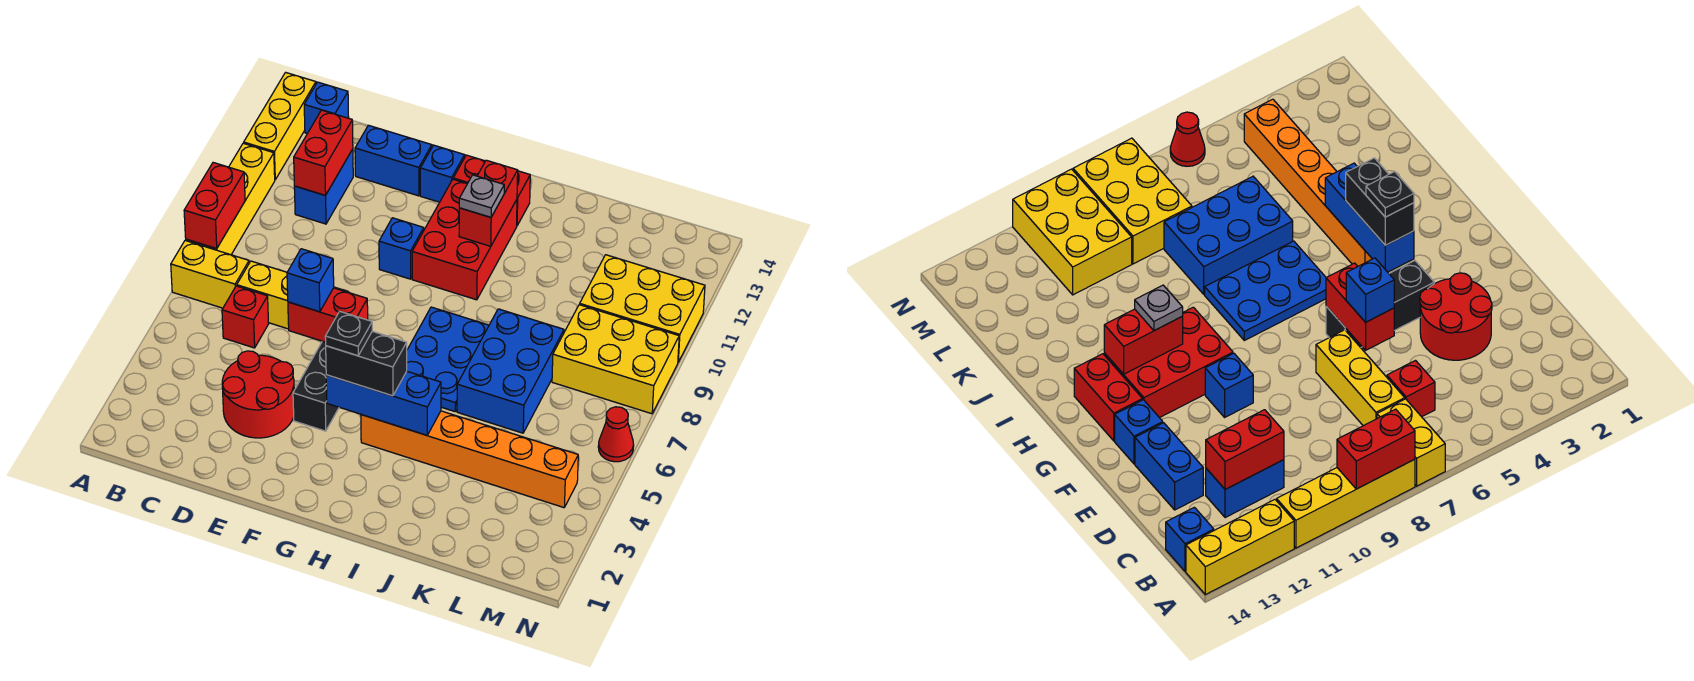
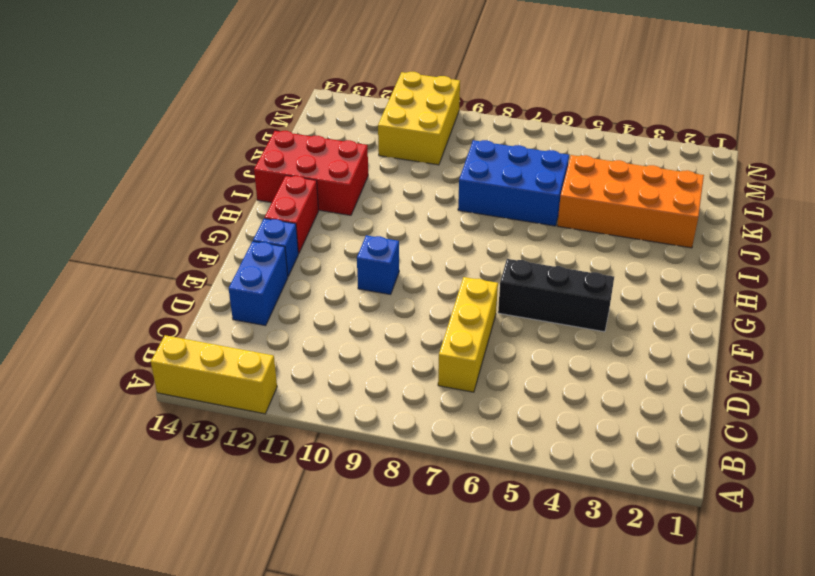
red brick I12:J14 level 1 -> red brick G10:H12 level 1
orange brick J2:K5 level 1 -> orange brick H4:M4 level 1
none -> yellow brick A7:B7 level 1
none -> yellow brick A8:A11 level 1
none -> blue brick B14 level 1

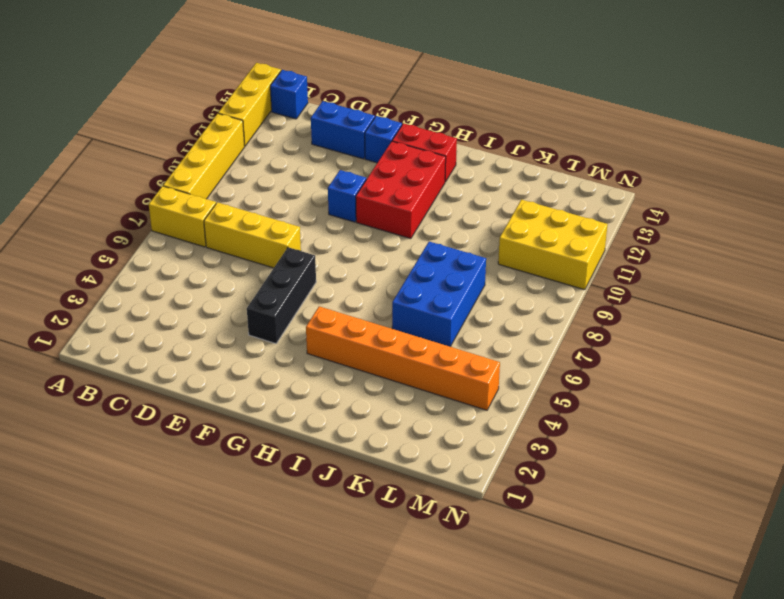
none -> red brick C6 level 1
none -> blue brick C11:C12 level 1
none -> red round brick D3:E4 level 1

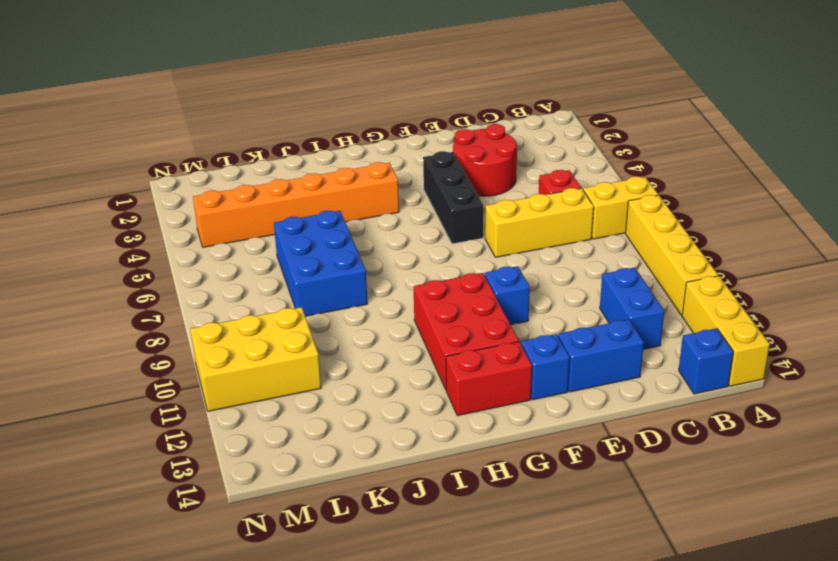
none -> blue plate H6:I8 level 1
none -> yellow brick L8:N9 level 1
none -> red cone N6 level 1

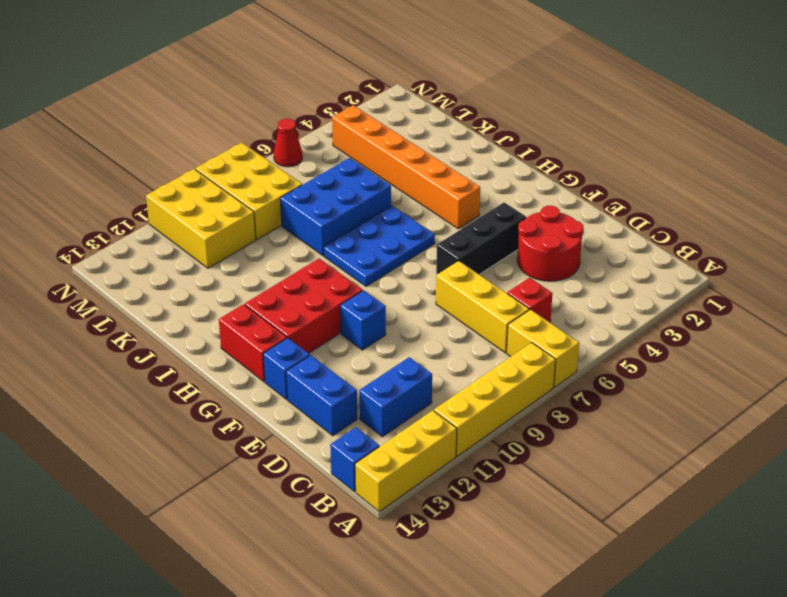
none -> red brick A8:A9 level 2
none -> red brick C11:C12 level 2
none -> red brick E6:F6 level 2

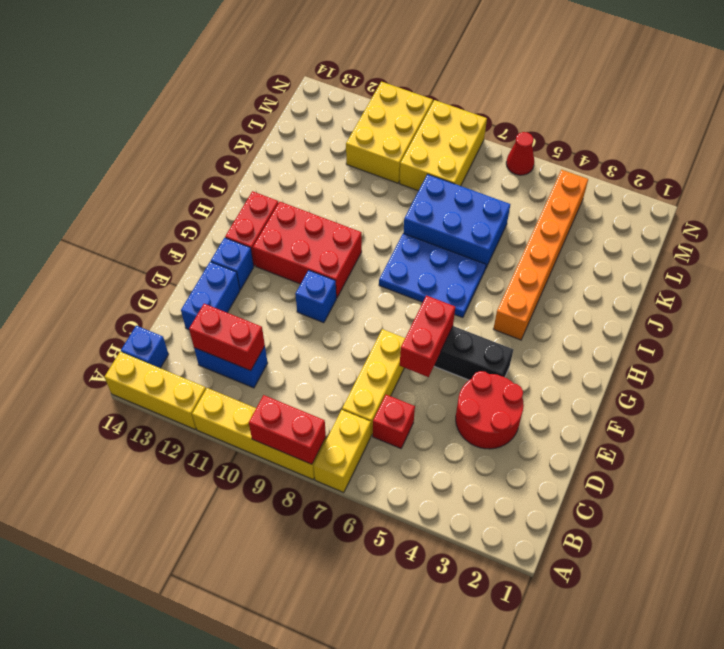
none -> blue brick G4:I4 level 2
none -> red brick H11:H12 level 2
none -> blue brick E6 level 3

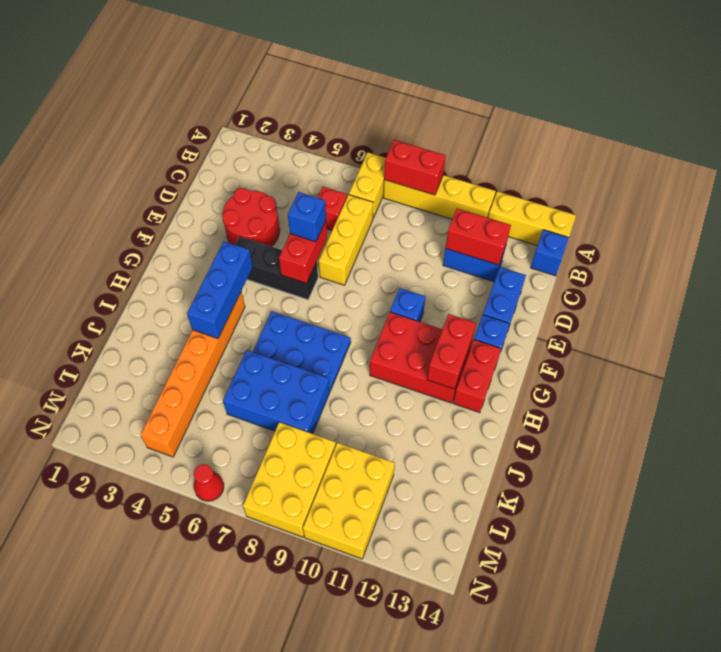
red brick G12:H12 level 2 -> red brick H11:H12 level 2
none -> black brick G4:H4 level 3
none -> grey plate H11 level 3
none -> black plate G4 level 4

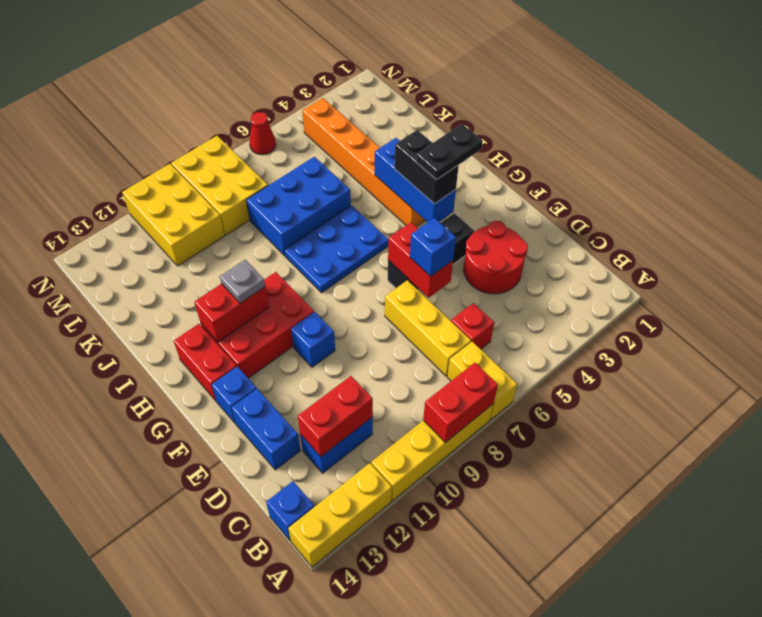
black plate G3:G4 level 4 -> black plate G4 level 4

